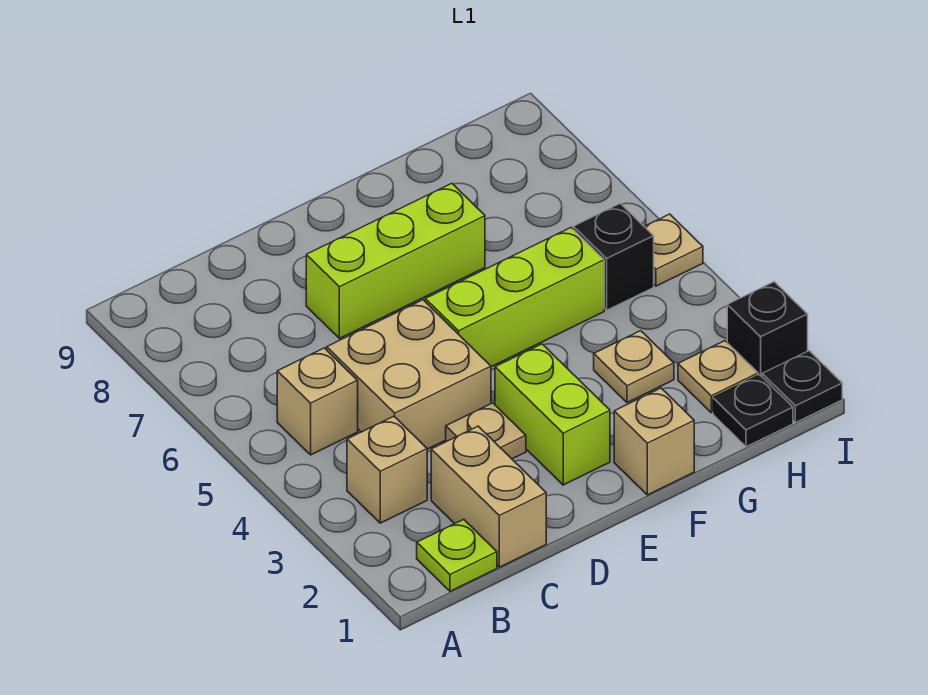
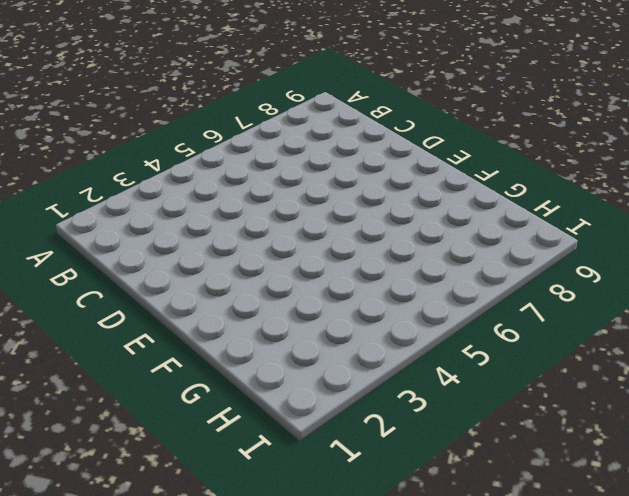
none -> lime plate B1 level 1
none -> tan brick B3 level 1
none -> tan brick B5 level 1

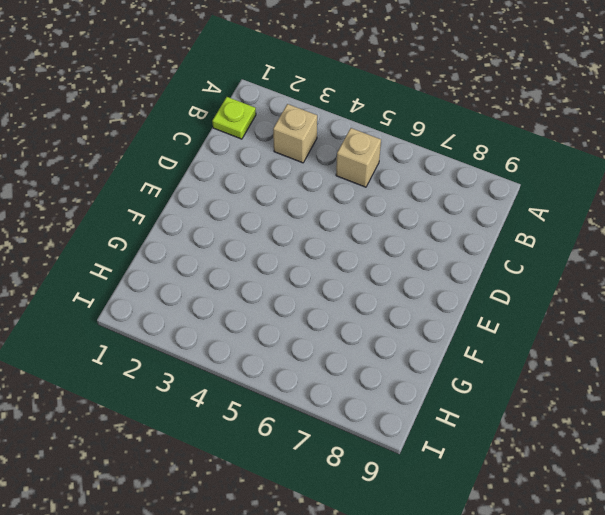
none -> tan brick C1:C2 level 1
none -> tan brick C4:D5 level 1
none -> tan plate D3 level 1

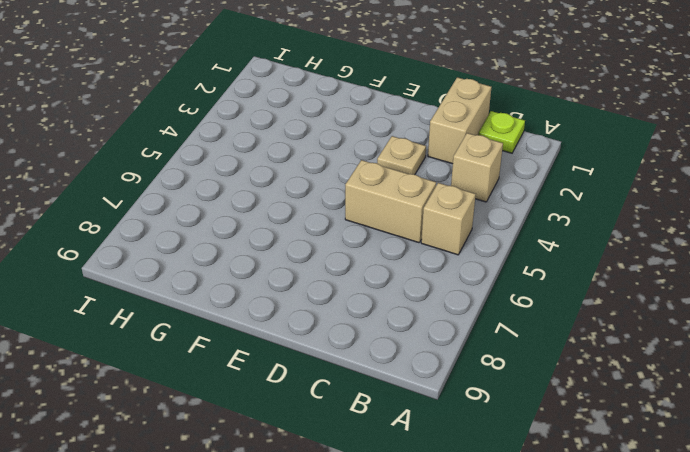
tan brick C5:D5 level 1 -> tan brick C4:D5 level 1
none -> lime brick D7:F7 level 1
none -> lime brick E2:E3 level 1
none -> lime brick E5:G5 level 1

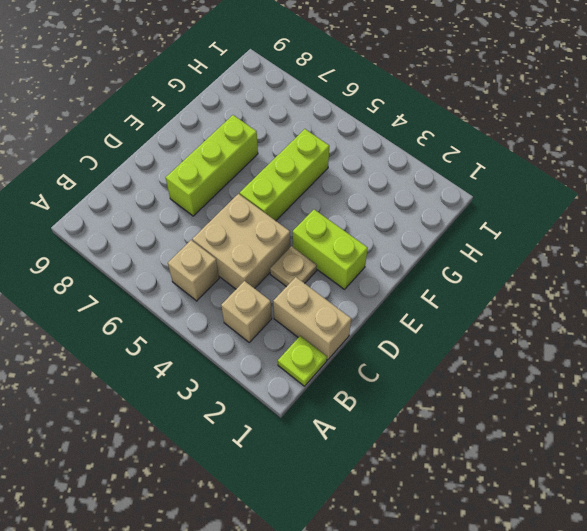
none -> tan brick F1 level 1
none -> tan plate G3 level 1
none -> black plate H1 level 1

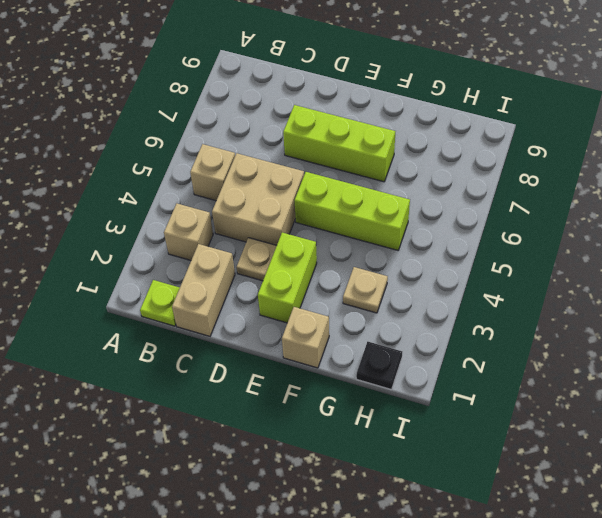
none -> tan plate H2 level 1
none -> black brick H5 level 1
none -> black plate I1 level 1

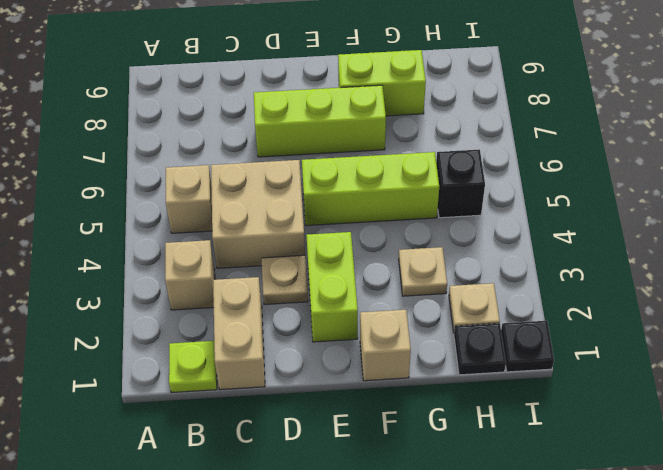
lime brick F8:G8 level 1 -> none
none -> black brick I2 level 1
none -> tan plate I5 level 1

